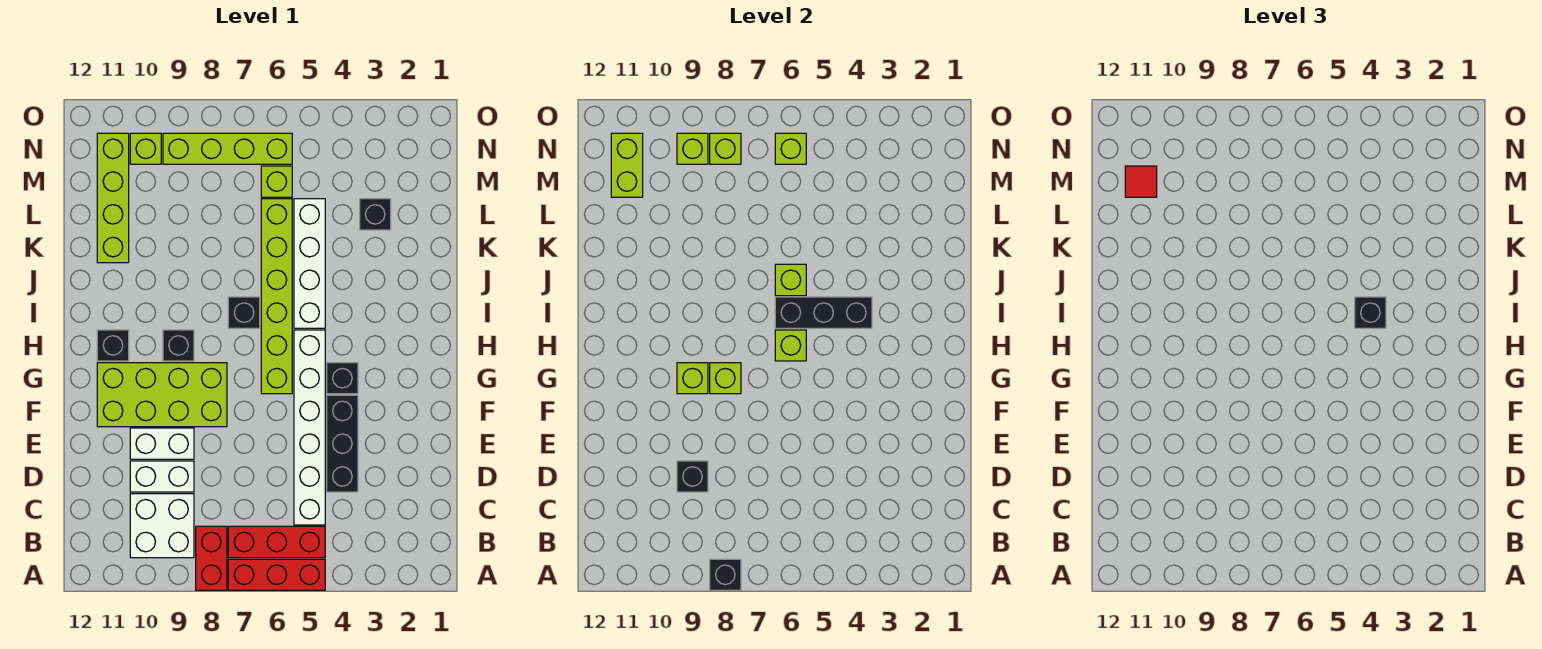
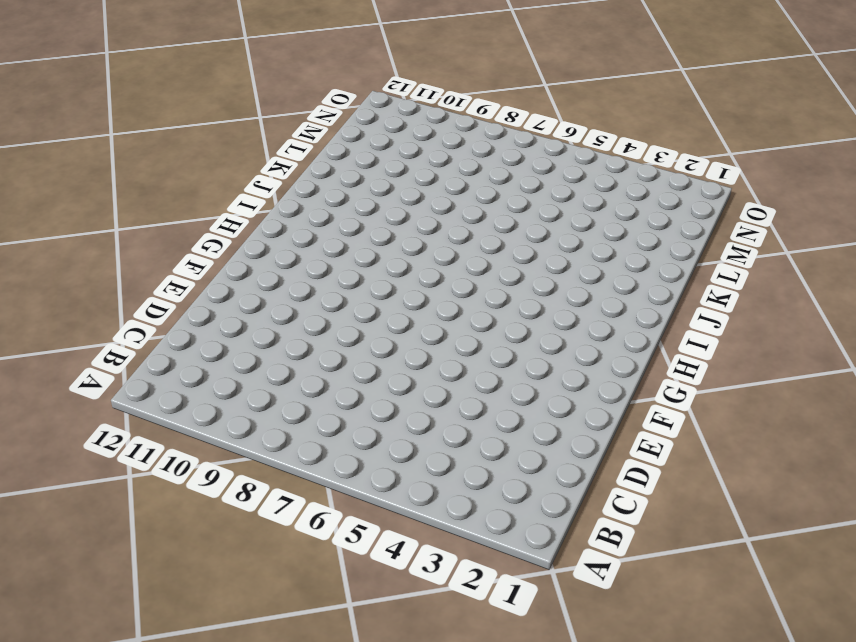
none -> red brick A5:A7 level 1
none -> red brick A8:B8 level 1
none -> red brick B5:B7 level 1
none -> white brick B9:C10 level 1

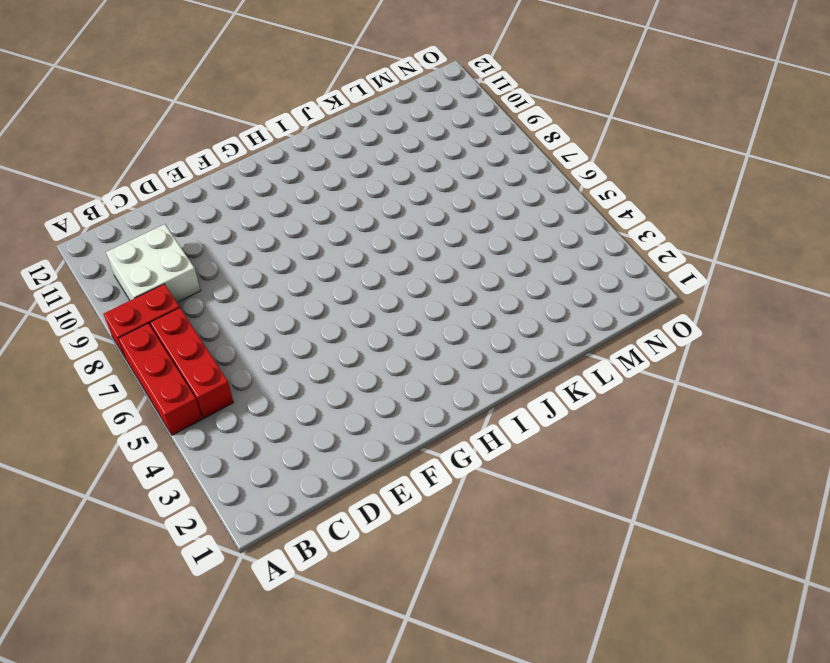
none -> white brick C5:H5 level 1
none -> black brick D4:F4 level 1
none -> white brick D9:D10 level 1
none -> white brick E9:E10 level 1

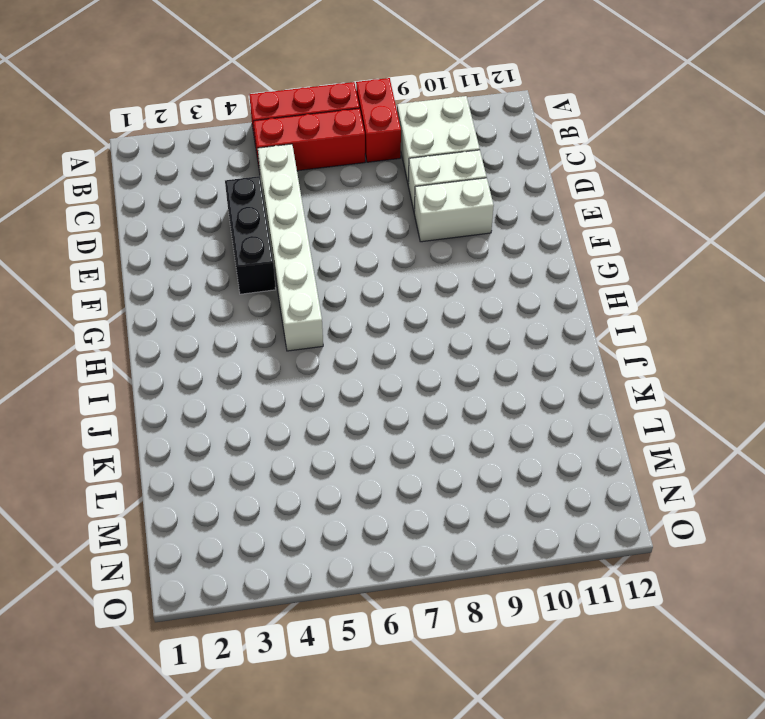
none -> lime brick F8:G11 level 1
none -> black brick G4 level 1
none -> lime brick G6:L6 level 1
none -> black brick H9 level 1

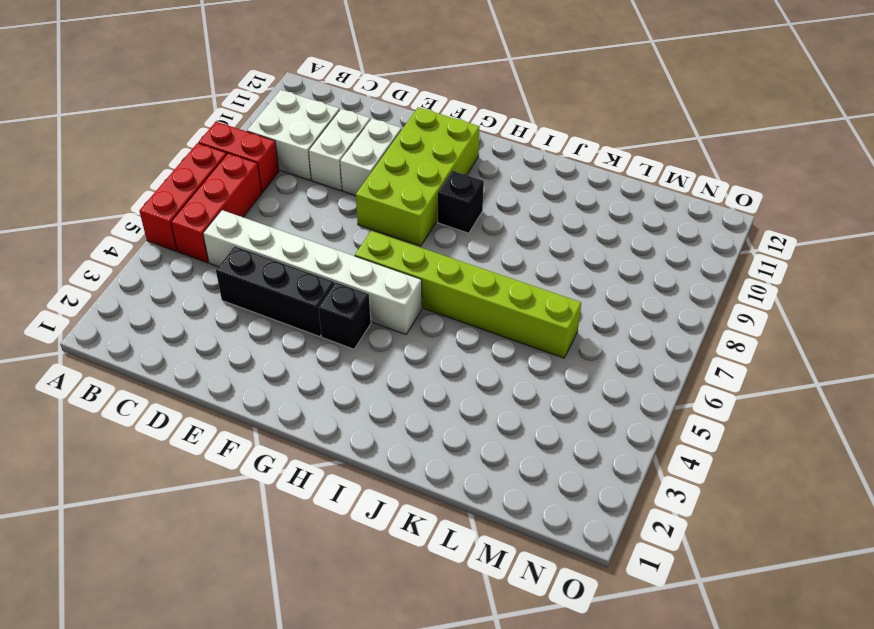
none -> black brick H11 level 1
none -> white brick I5:L5 level 1
none -> black brick I7 level 1
none -> lime brick K11:N11 level 1

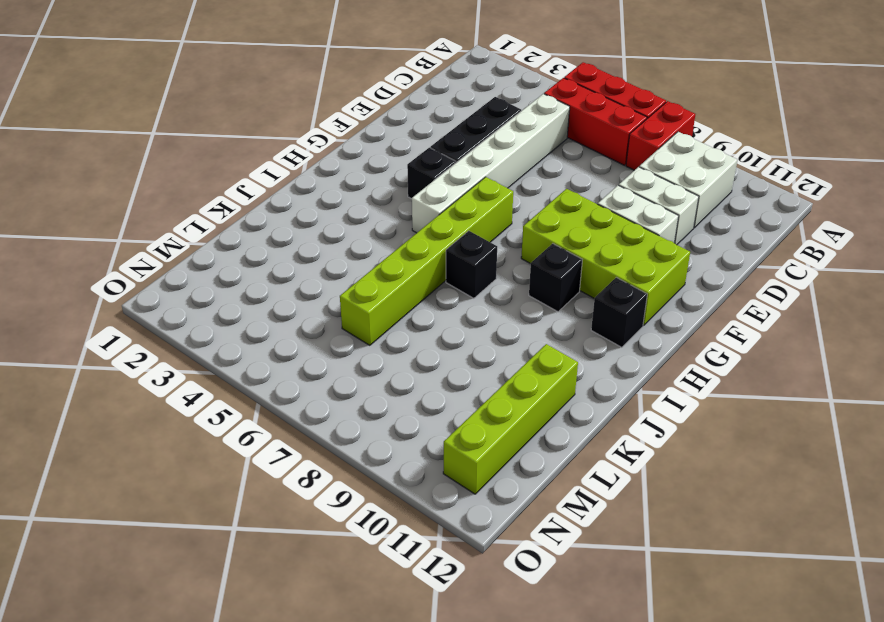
none -> white brick I5:L5 level 1
none -> black brick L3 level 1
none -> lime brick M6 level 1
none -> lime brick N6:N9 level 1

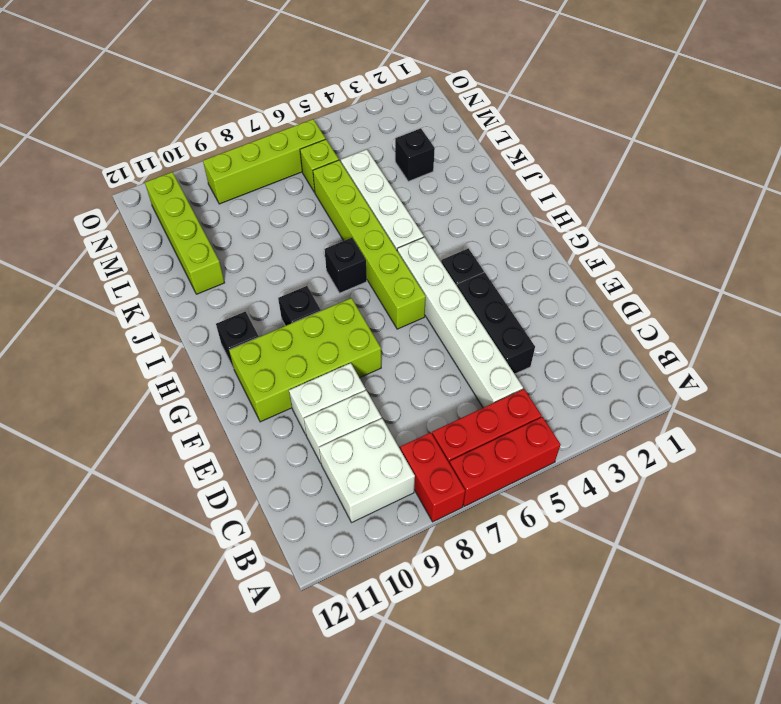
none -> lime brick N10 level 1
none -> black brick A8 level 2
none -> black brick D9 level 2
none -> lime brick G8 level 2

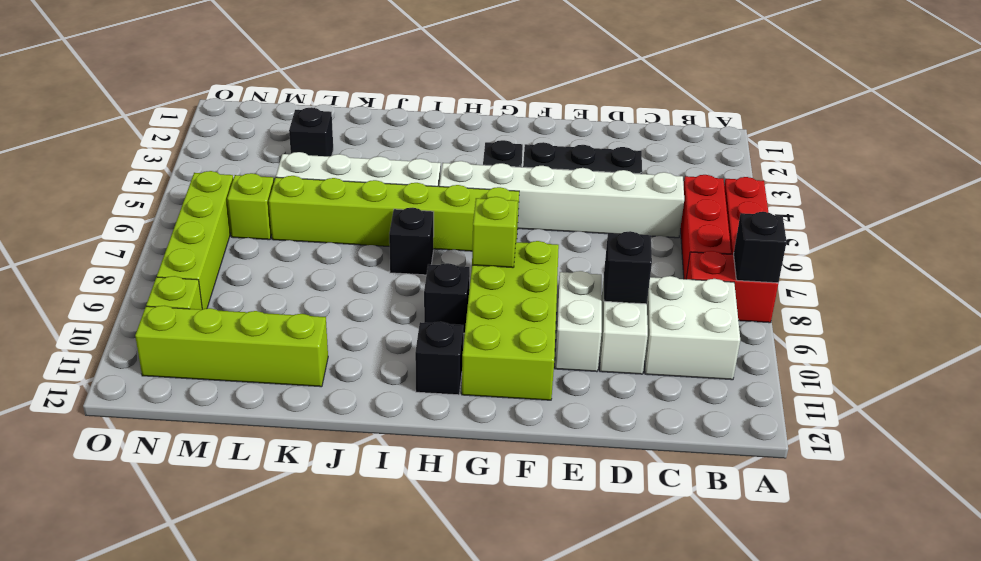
none -> lime brick G9 level 2
none -> lime brick H6 level 2
none -> black brick I4:I6 level 2
none -> lime brick J6 level 2

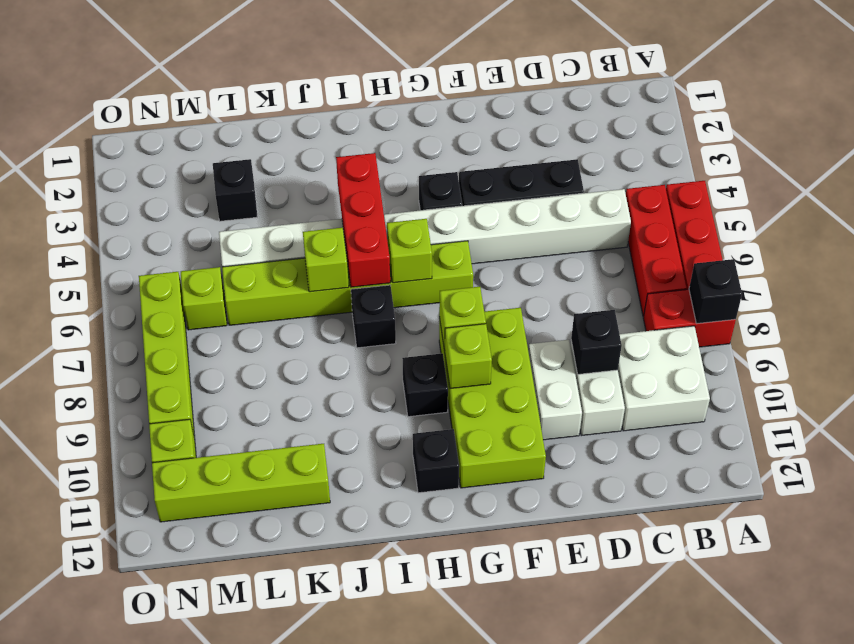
red brick I4:I6 level 2 -> black brick I4:I6 level 2
none -> lime brick M11:N11 level 2
none -> lime brick N6 level 2
none -> lime brick N8 level 2
none -> lime brick N9 level 2

